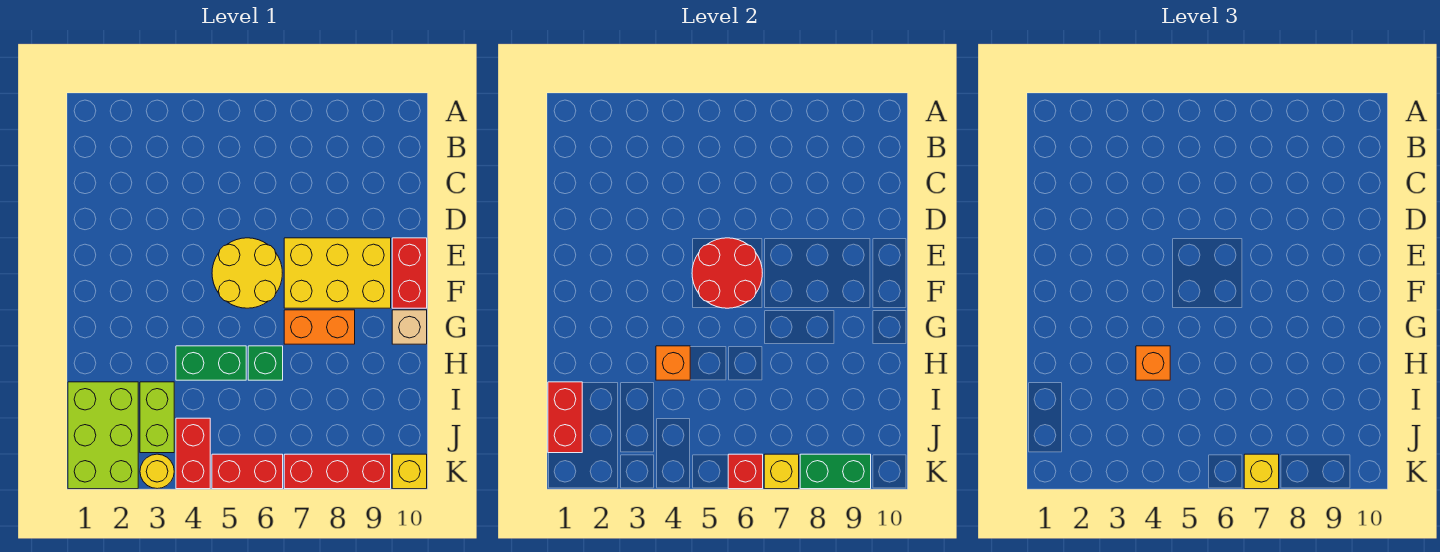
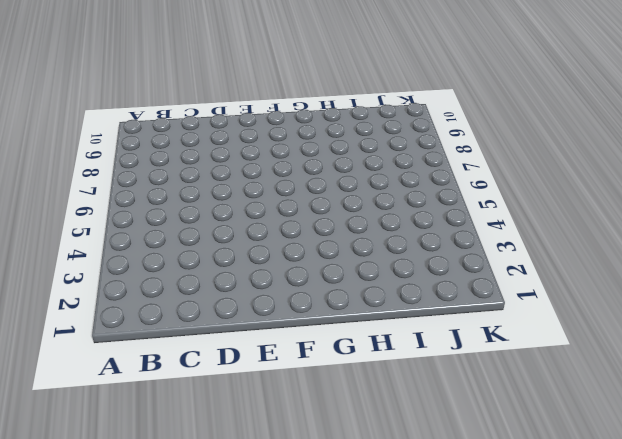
none -> yellow round brick E5:F6 level 1
none -> yellow brick E7:F9 level 1
none -> red brick E10:F10 level 1

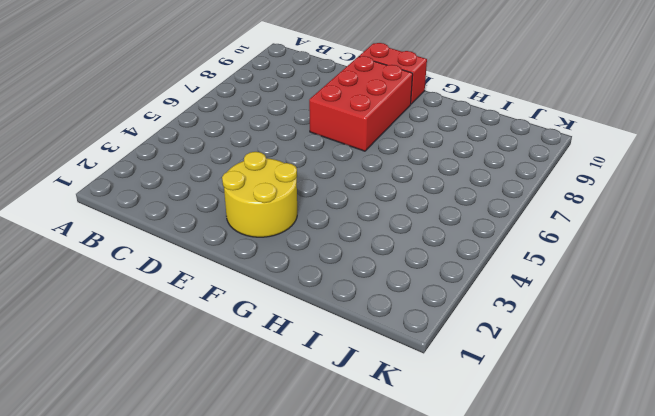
yellow round brick E2:F3 level 1 -> yellow round brick E5:F6 level 1
red brick E7:F9 level 1 -> yellow brick E7:F9 level 1
none -> orange brick G7:G8 level 1
none -> tan brick G10 level 1
none -> green brick H4:H5 level 1

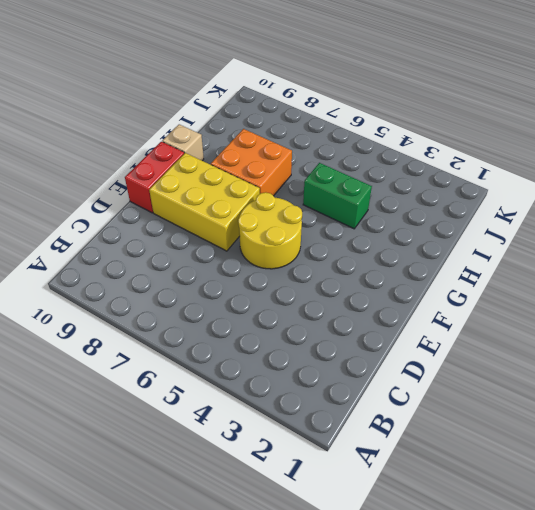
orange brick G7:H8 level 1 -> orange brick G7:G8 level 1
none -> green brick H6 level 1
none -> lime brick I1:K2 level 1
none -> lime brick I3:J3 level 1

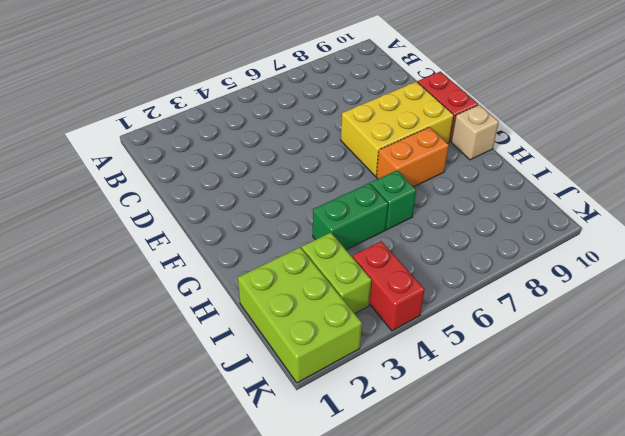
none -> yellow round brick E5:F6 level 1
none -> yellow round brick K3 level 1
none -> red brick K5:K6 level 1

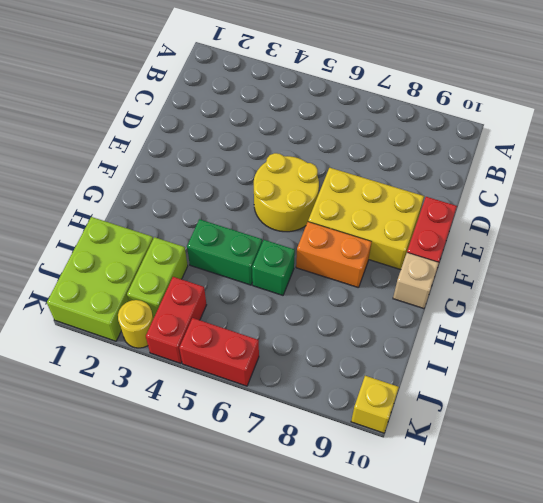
none -> red brick K7:K9 level 1
none -> red round brick E5:F6 level 2
none -> orange brick H4 level 2

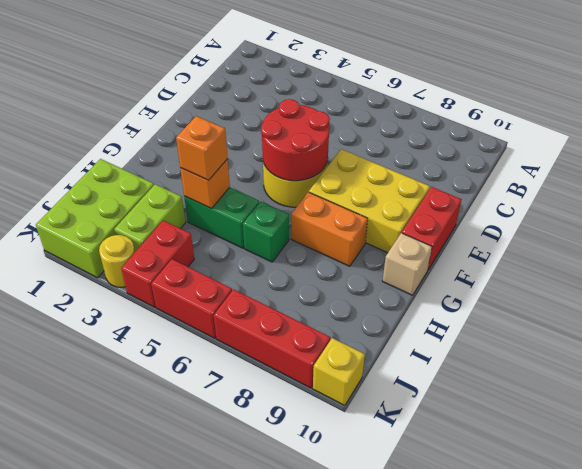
none -> red brick I1:J1 level 2
none -> red brick K6 level 2
none -> yellow brick K7 level 2

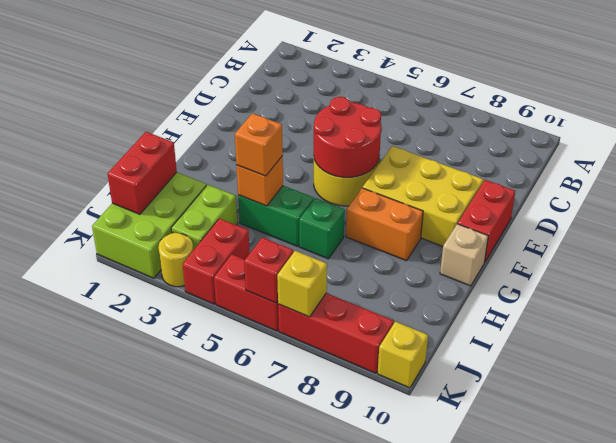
none -> green brick K8:K9 level 2
none -> yellow brick K7 level 3

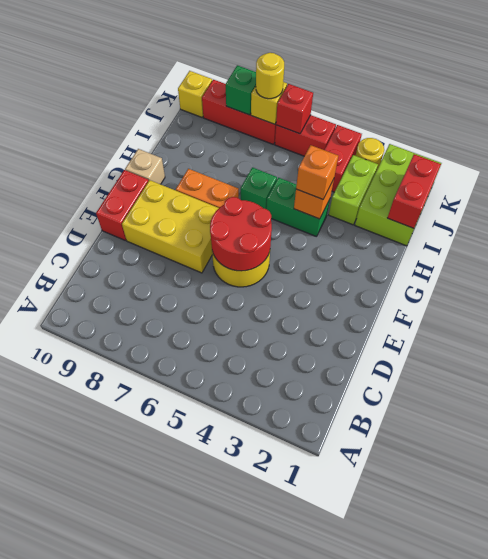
yellow round brick K7 level 3 -> yellow brick K7 level 3
green brick K8 level 2 -> green brick K8:K9 level 2

